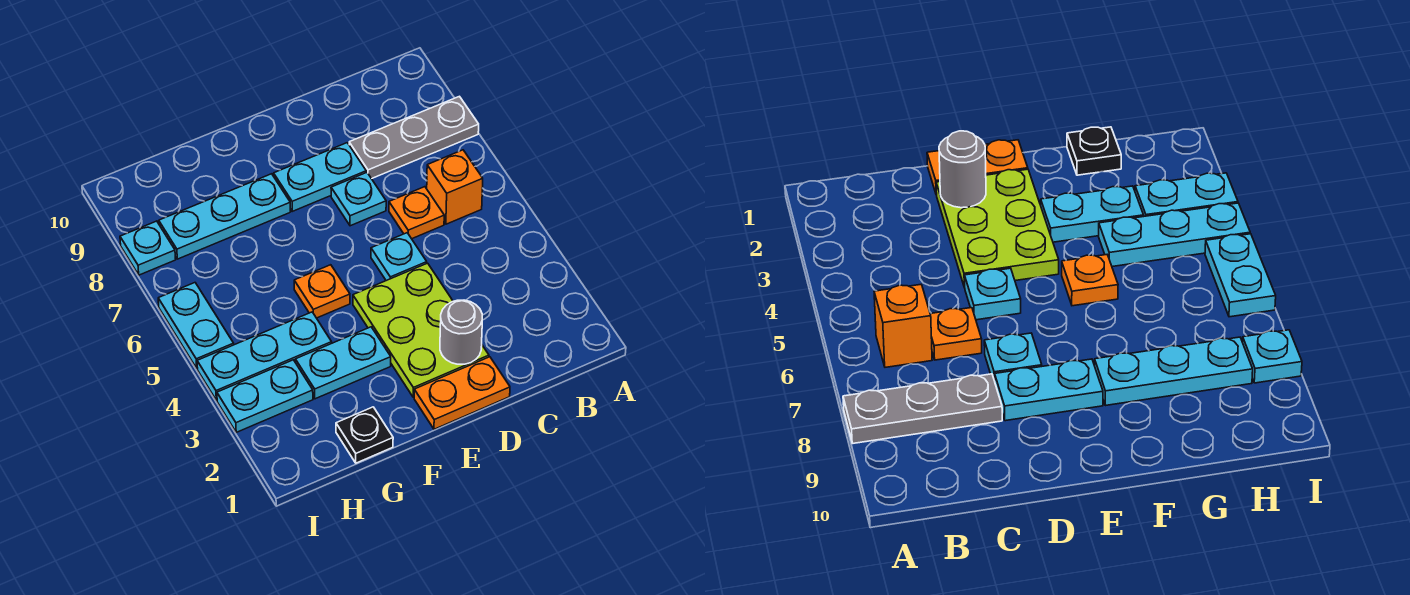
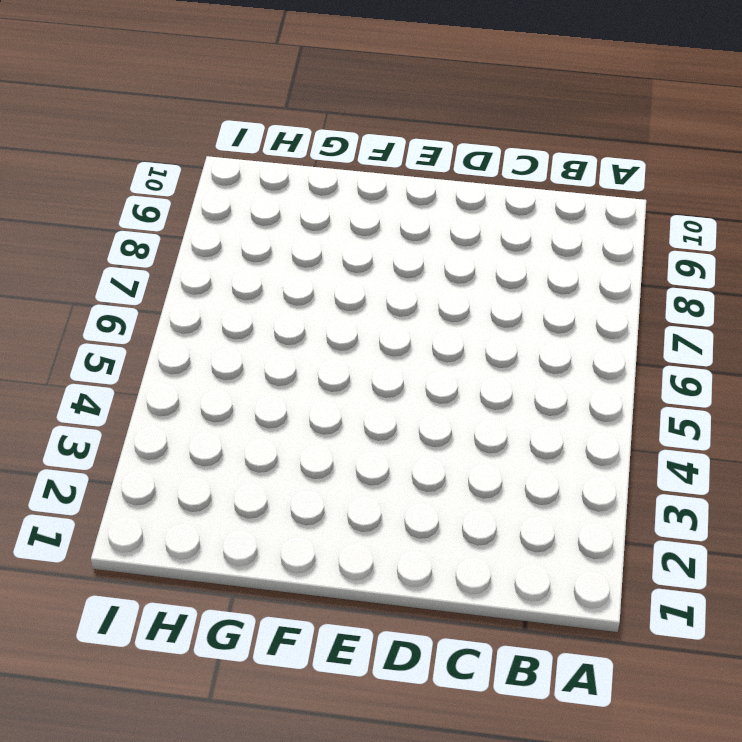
none -> grey plate A8:C8 level 1
none -> orange brick B6 level 1
none -> orange plate C6 level 1

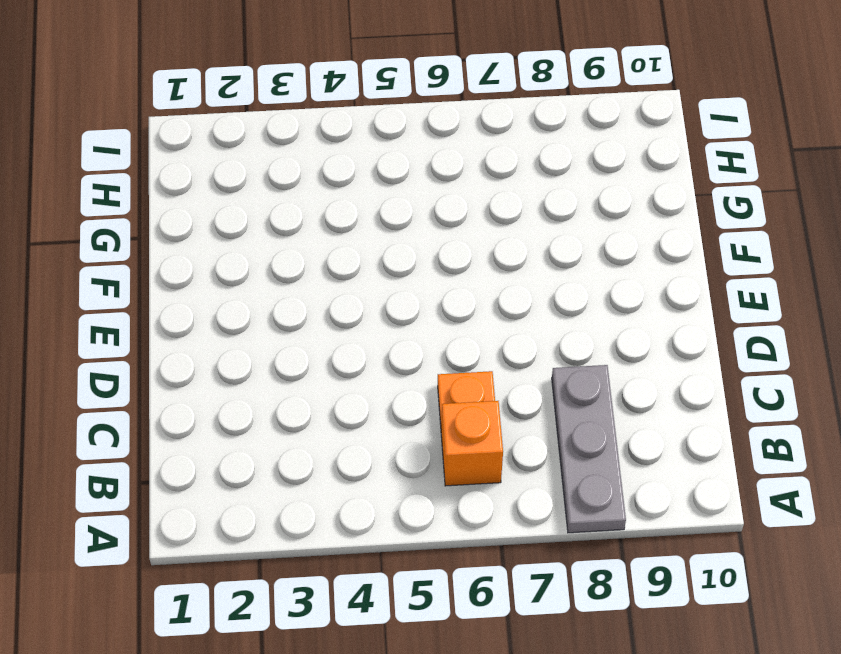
none -> orange plate D1:E1 level 1
none -> lime plate D2:E4 level 1
none -> cyan plate D5 level 1

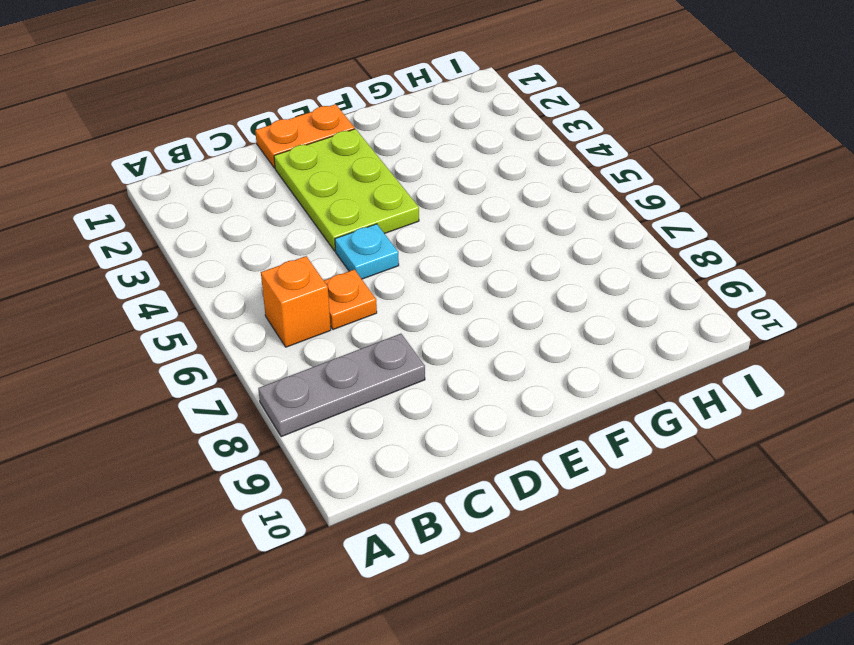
none -> cyan plate D7 level 1
none -> cyan plate D8:E8 level 1
none -> cyan plate F3:G3 level 1

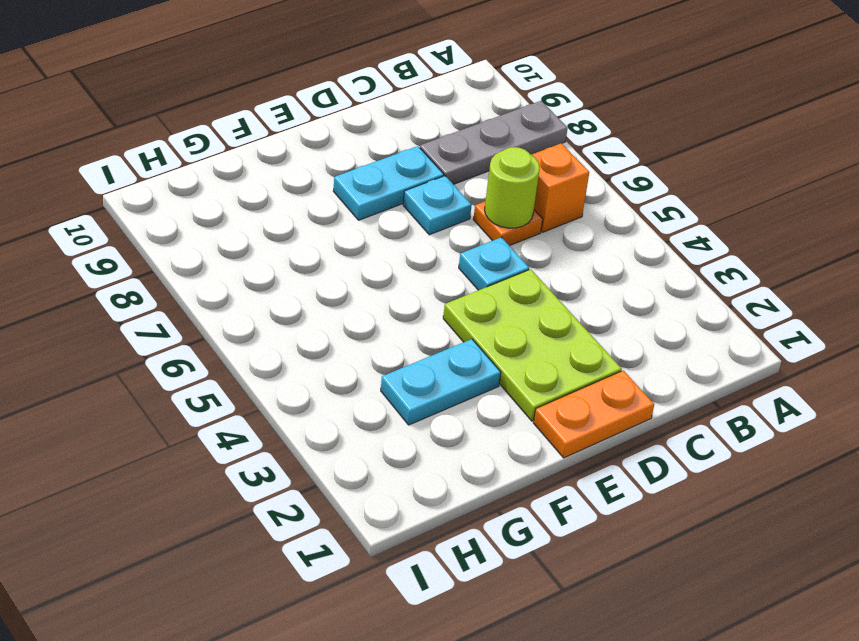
lime round brick C6 level 2 -> none
none -> orange plate F5 level 1
none -> cyan plate F8:H8 level 1
none -> black plate G1 level 1

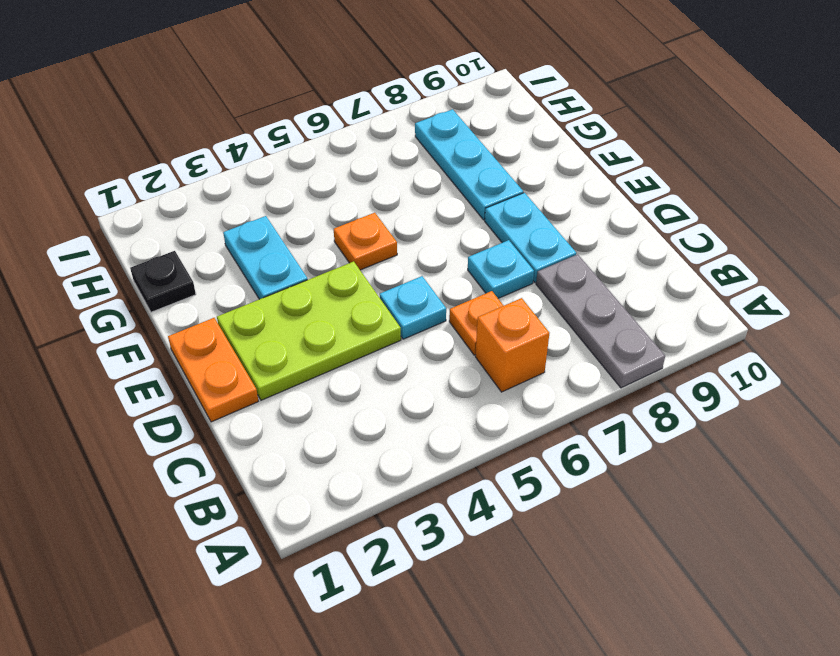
none -> cyan plate G4:I4 level 1
none -> cyan plate H3:I3 level 1
none -> cyan plate I5:I6 level 1

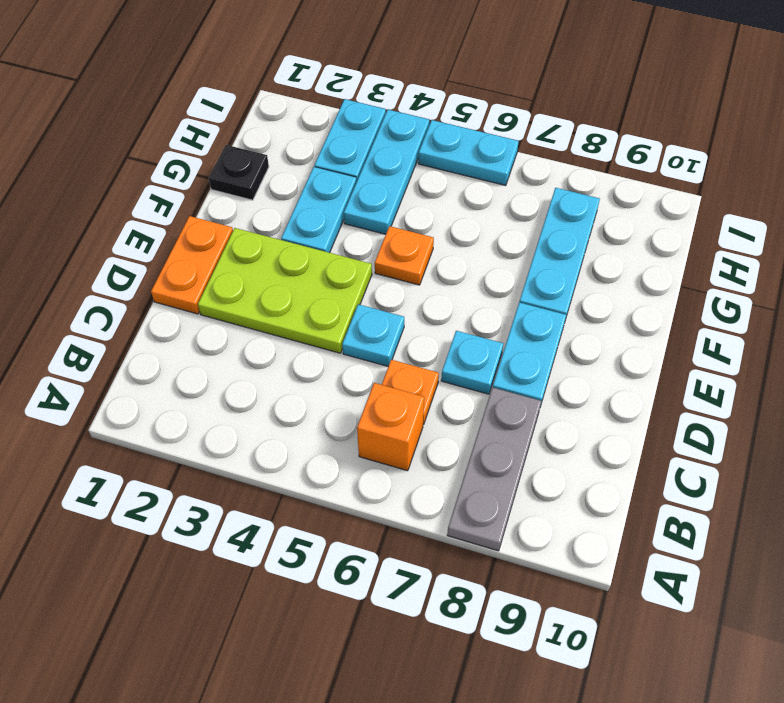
none -> cyan plate I8 level 1
none -> grey round brick D2 level 2

